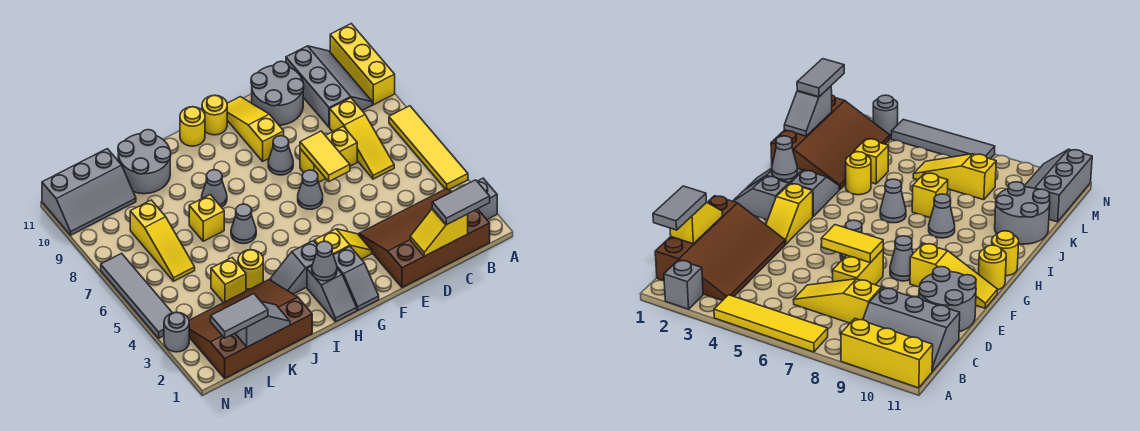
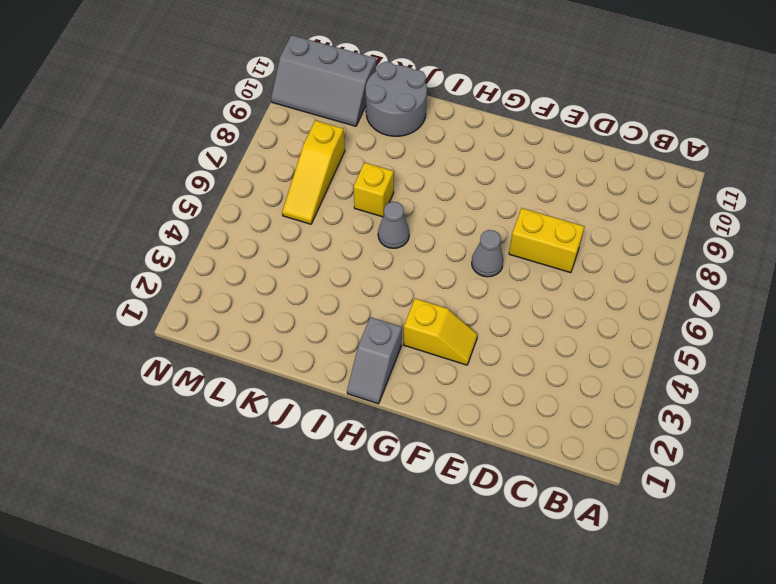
none -> grey brick A2 level 1
none -> yellow tile A4:A7 level 1
none -> yellow brick A9:A11 level 1
none -> brown slope B1:E3 level 1 top 1

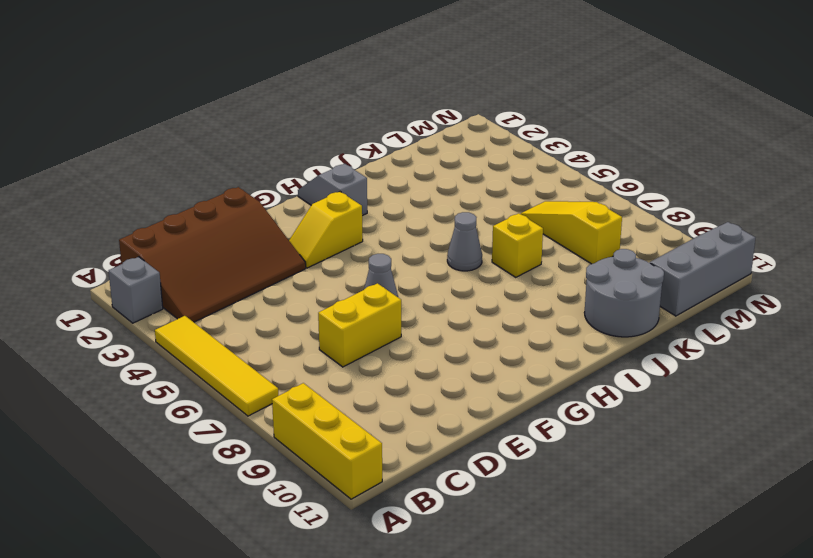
none -> grey slope B9:C11 level 1 top C
none -> yellow slope C6:C8 level 1 top 8
none -> grey round brick D10:E11 level 1
none -> grey cone F8 level 1

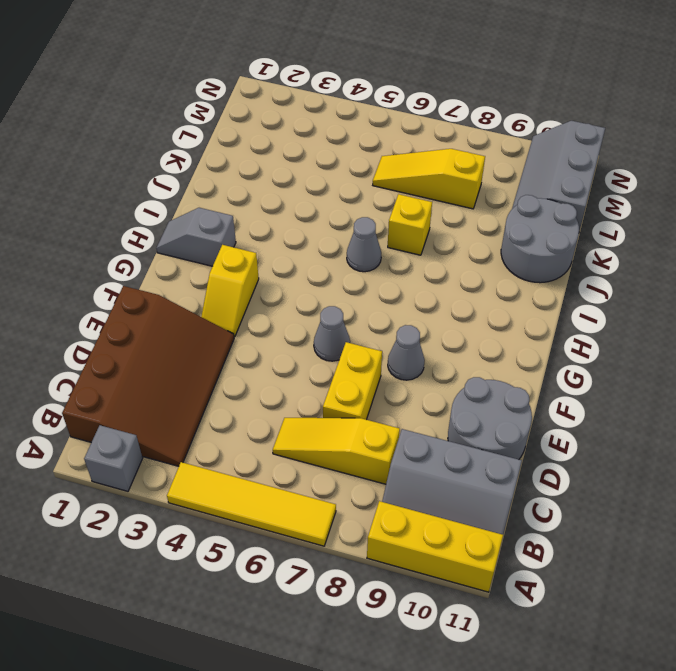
none -> yellow slope F9:F11 level 1 top 9
none -> grey slope G1:G2 level 1 top 2
none -> yellow round brick G11 level 1
none -> grey slope H3:I3 level 1 top H

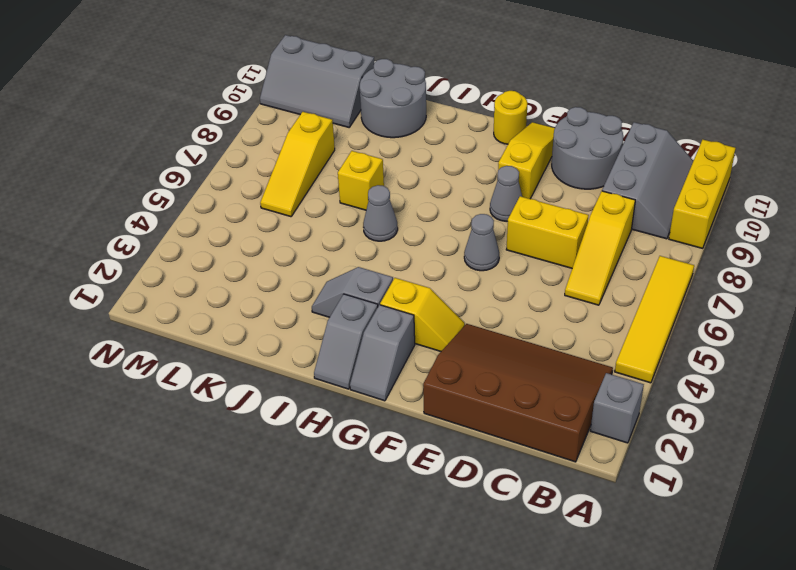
none -> yellow round brick H11 level 1
none -> grey cone I8 level 1
none -> brown slope J1:M3 level 1 top 1
none -> yellow round brick J4 level 1

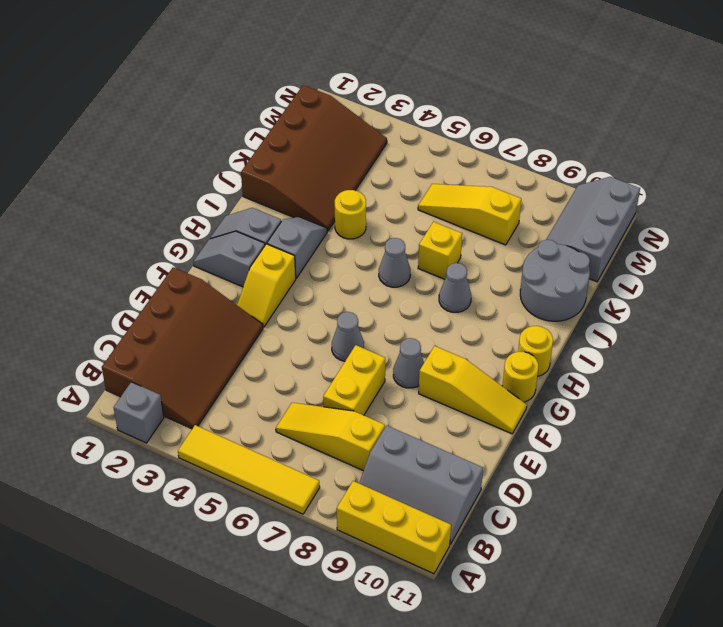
none -> grey round brick D10:E11 level 1
none -> yellow brick K4 level 1
none -> grey round brick N3 level 1
none -> grey tile N4:N7 level 1

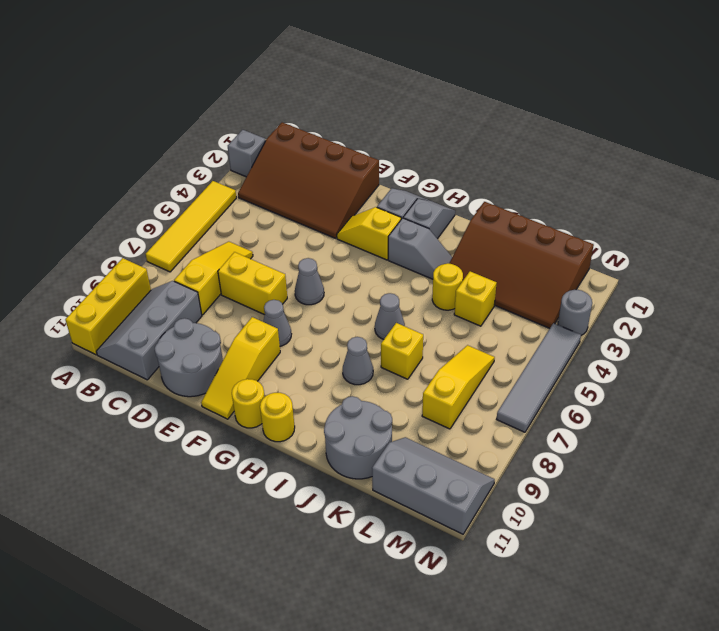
none -> yellow slope C1:D1 level 2 top C
none -> yellow tile E6:E7 level 2
none -> grey cone H2 level 2
none -> grey slope K1:L1 level 2 top L

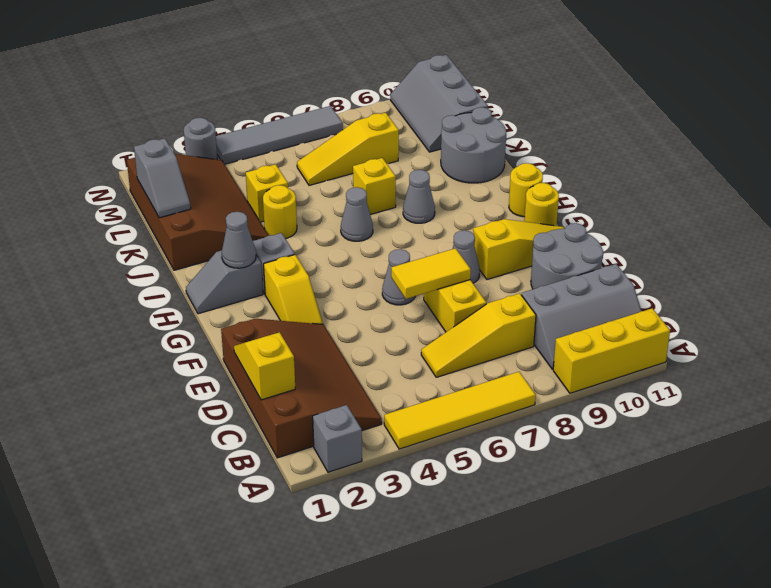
none -> grey slope G1:G2 level 1 top 2
none -> grey tile B1:C1 level 3
none -> grey tile L1:M1 level 3

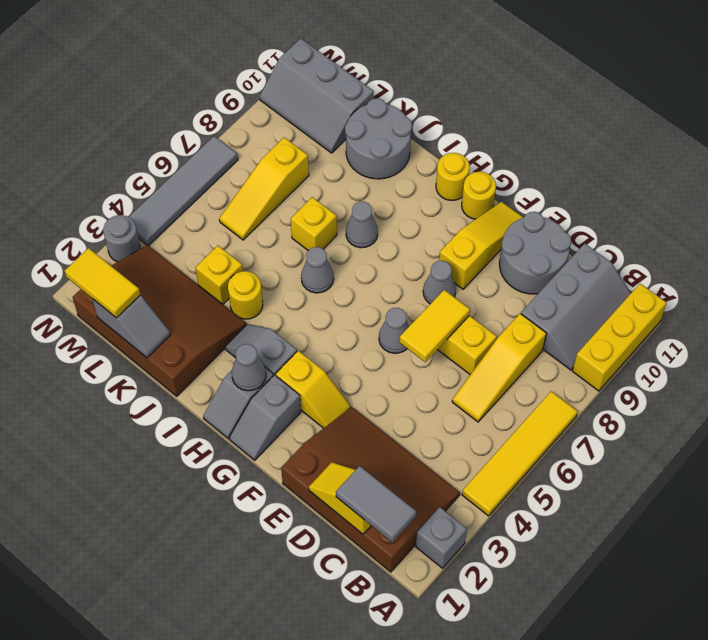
yellow tile L1:M1 level 3 -> grey tile L1:M1 level 3

